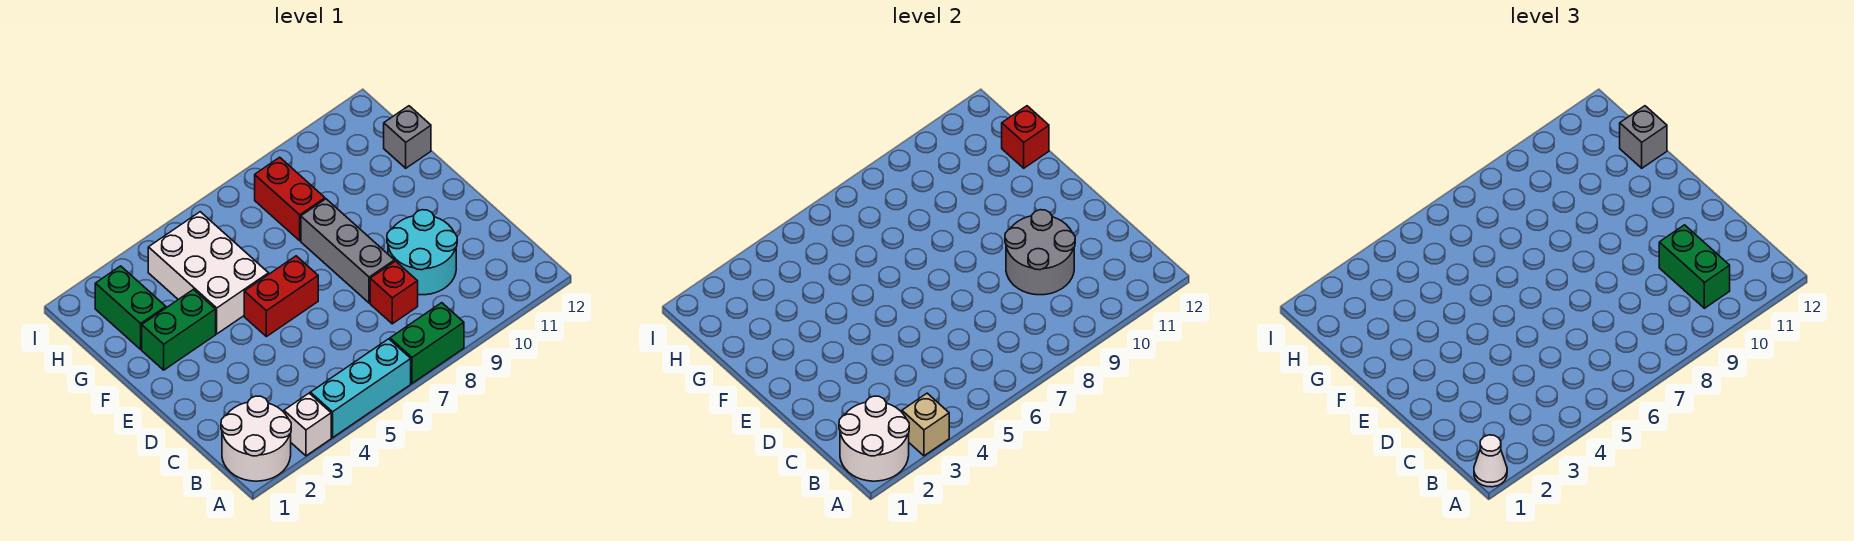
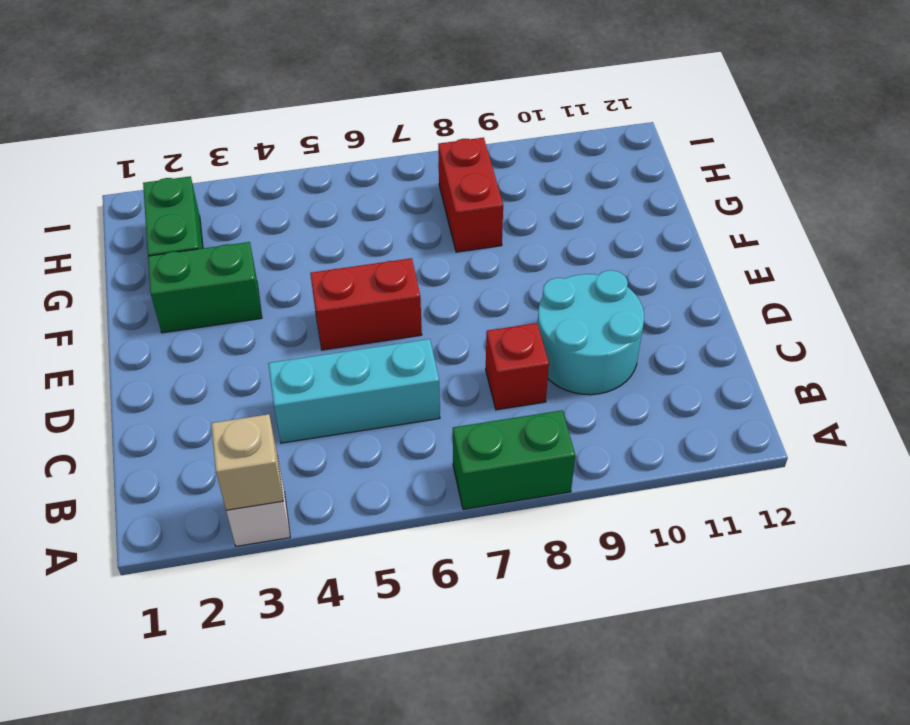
cyan brick C4:C6 level 1 -> cyan brick A4:A6 level 1
none -> white round brick A1:B2 level 1
none -> grey brick D8:F8 level 1
none -> white brick F4:H5 level 1

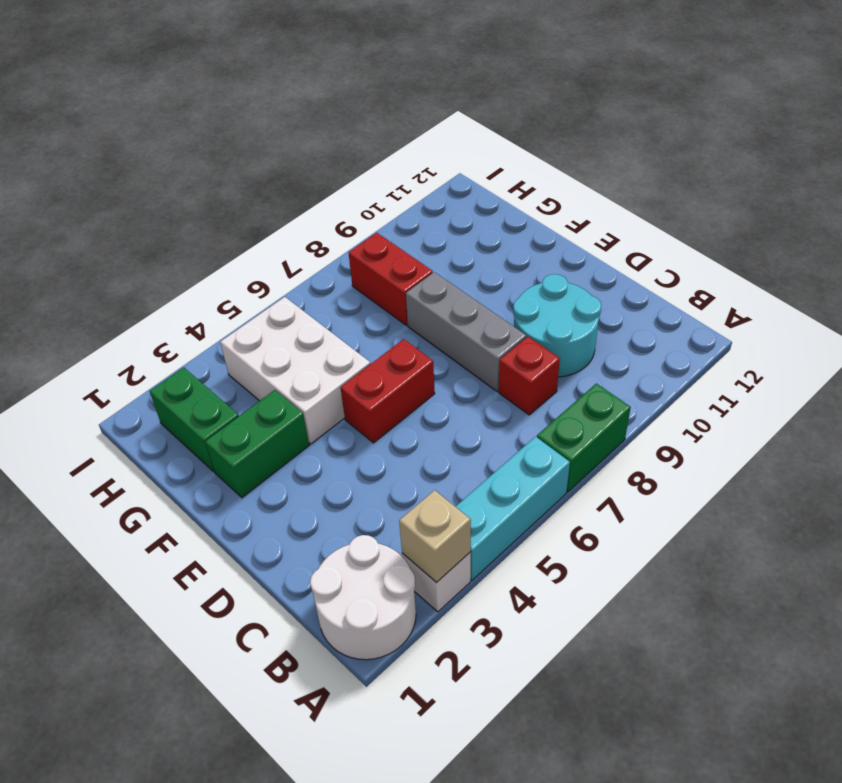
none -> grey brick G12 level 1
none -> white round brick A1:B2 level 2
none -> grey round brick C9:D10 level 2

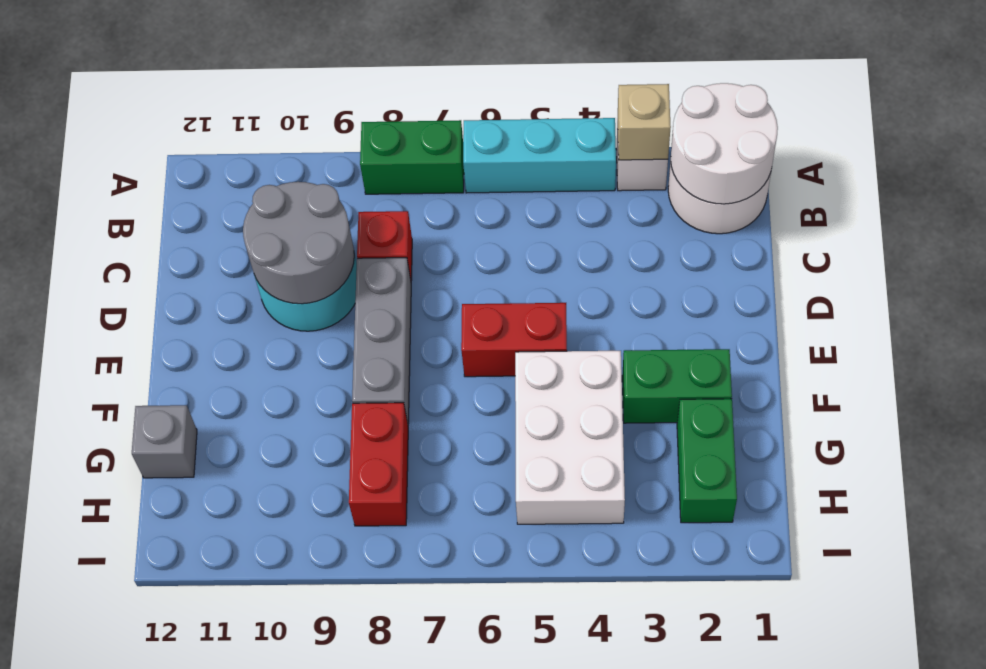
none -> red brick G12 level 2
none -> white cone A1 level 3
none -> green brick B10:C10 level 3

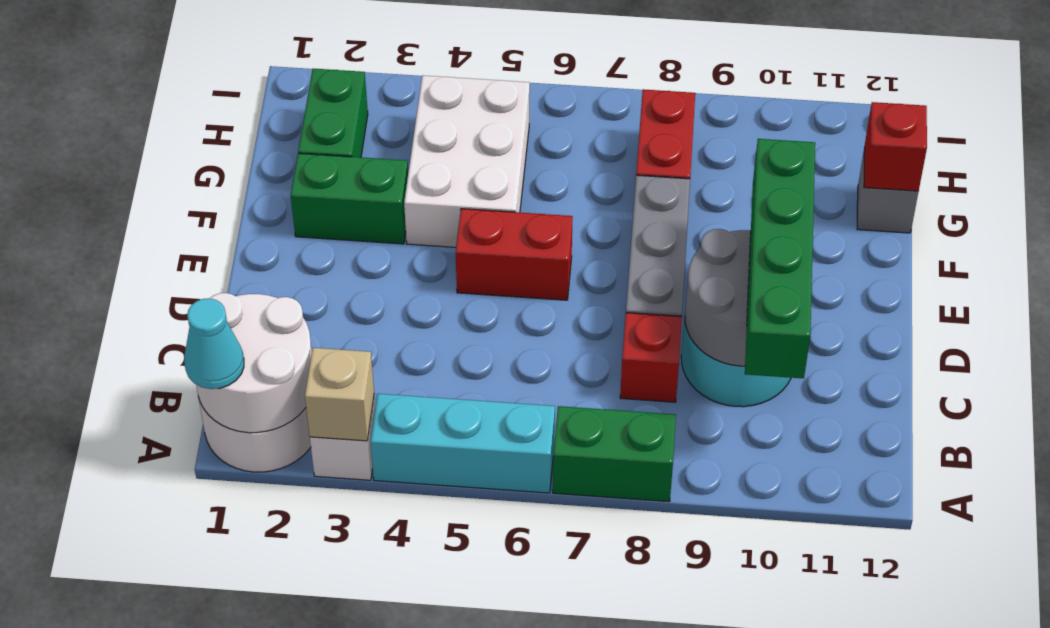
cyan cone A1 level 3 -> white cone A1 level 3
green brick B10:E10 level 3 -> green brick B10:C10 level 3
none -> grey brick G12 level 3

